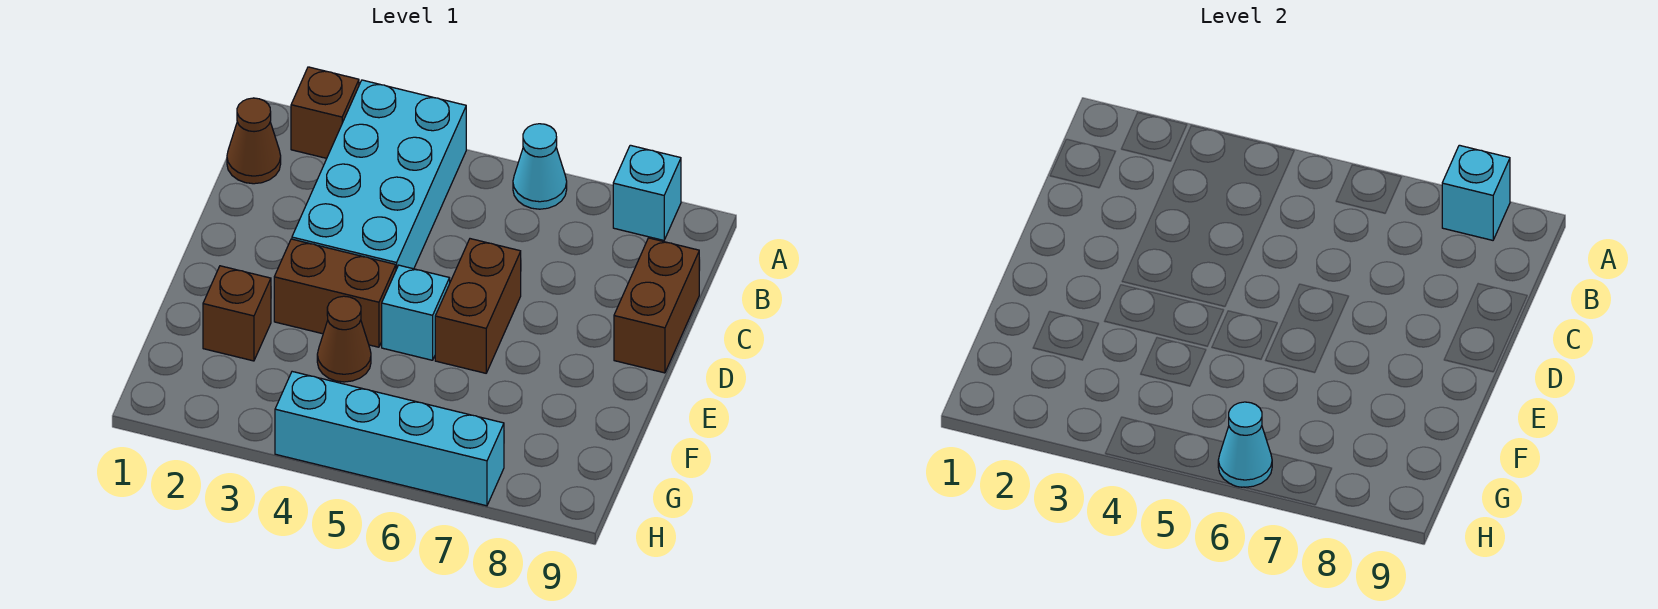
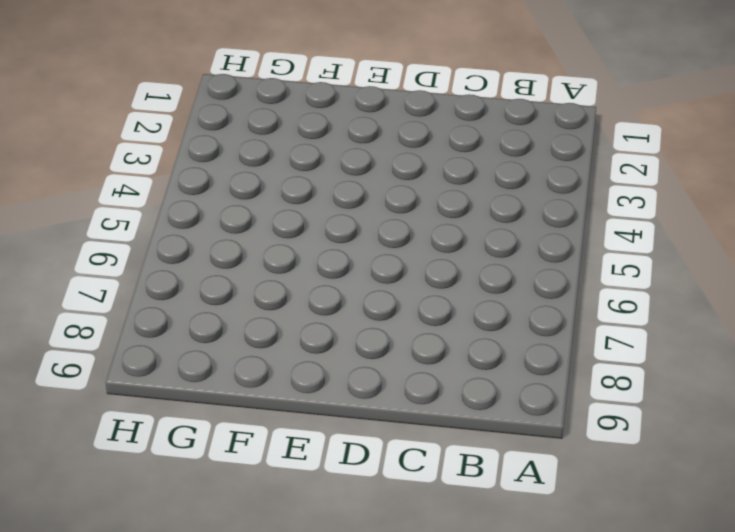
none -> brown brick A2 level 1
none -> cyan brick A3:D4 level 1
none -> cyan cone A6 level 1

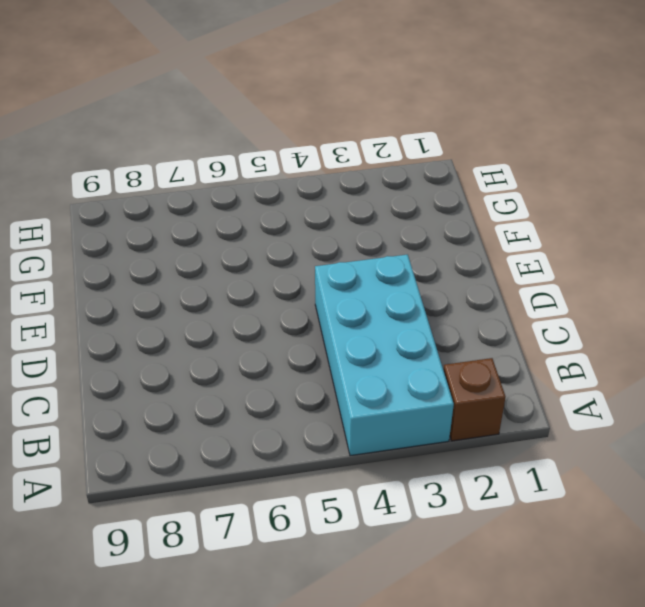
none -> cyan cone A6 level 1
none -> cyan brick A8 level 1
none -> brown cone B1 level 1

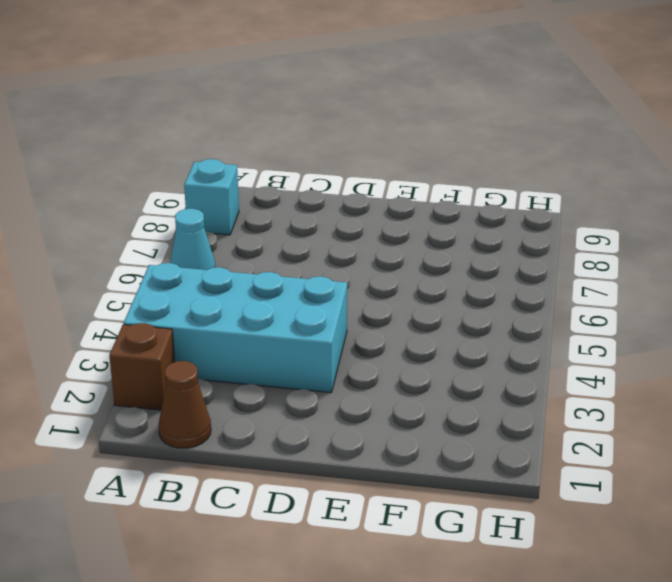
none -> brown brick C9:D9 level 1
none -> brown brick D6:E6 level 1
none -> brown brick E3:E4 level 1

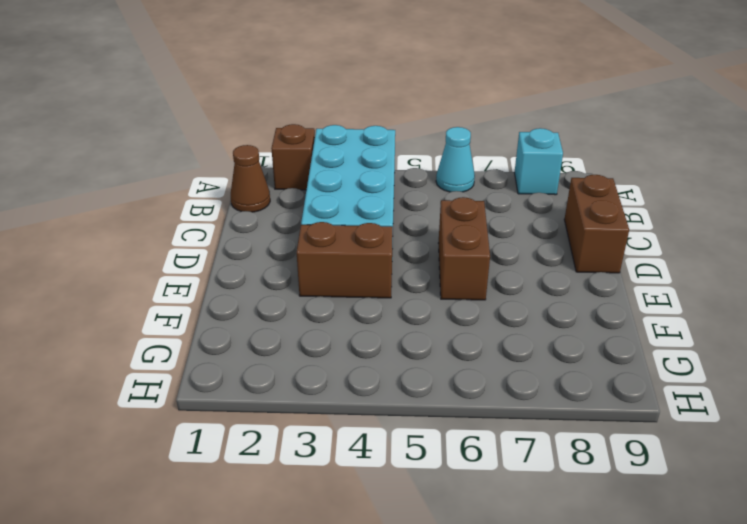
none -> cyan brick E5 level 1
none -> brown brick F2 level 1
none -> brown cone F4 level 1

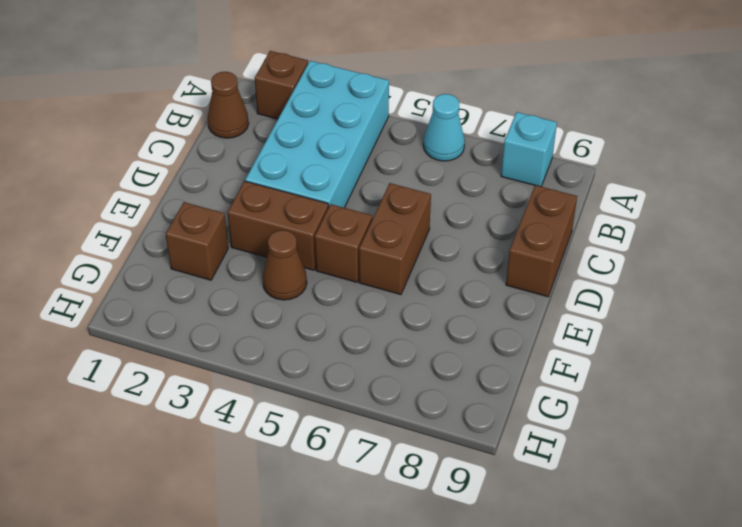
brown brick E5 level 1 -> cyan brick E5 level 1
none -> cyan brick H4:H7 level 1
none -> cyan brick A8 level 2
none -> cyan cone H6 level 2

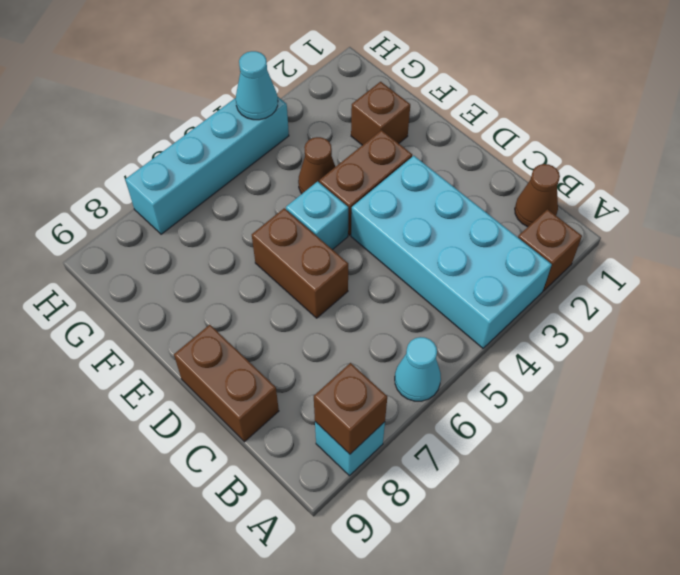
brown brick A8 level 2 -> cyan brick A8 level 2
cyan cone H4 level 2 -> cyan cone H6 level 2

